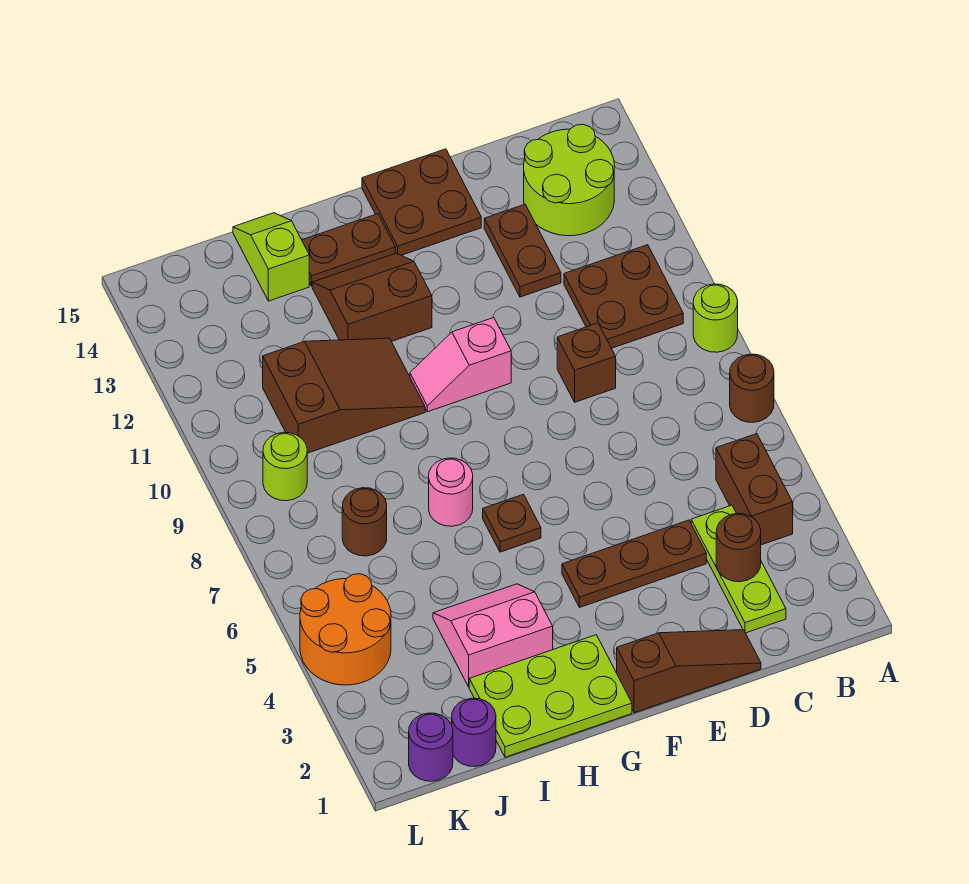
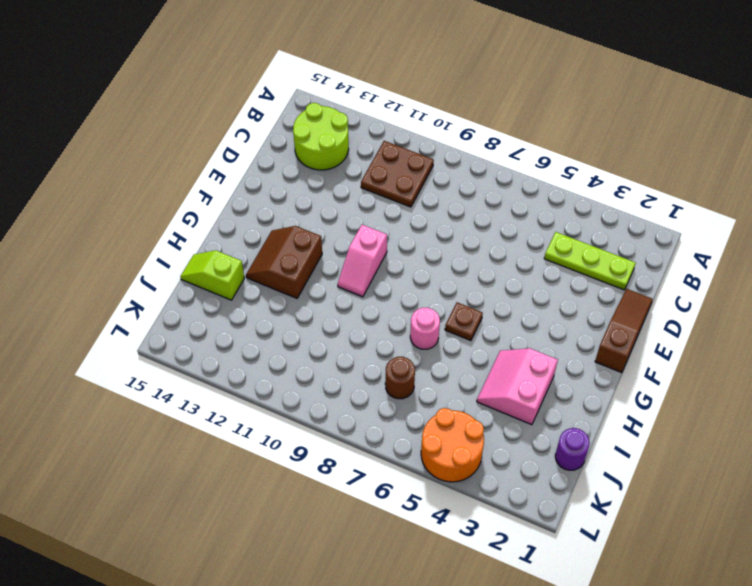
none -> brown round brick A7 level 1
none -> lime round brick A9 level 1
none -> brown brick B4:B5 level 1

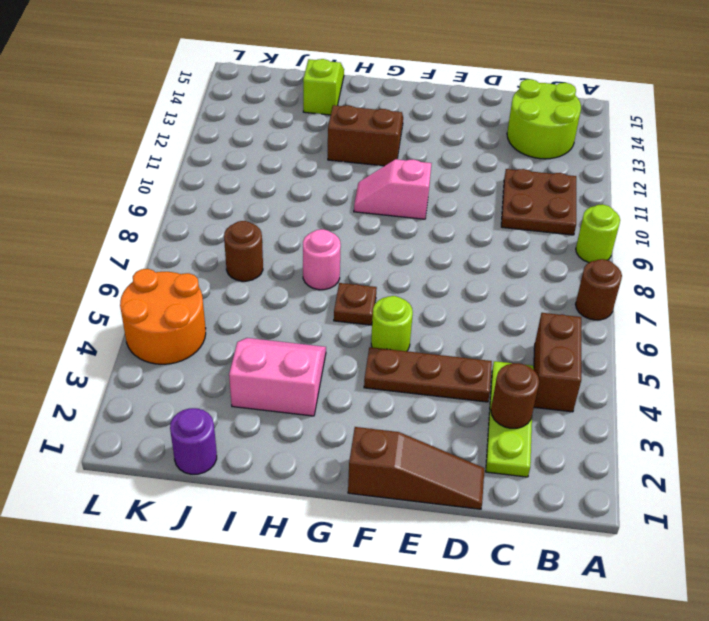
lime round brick F5 level 1 -> lime round brick K9 level 1
none -> brown brick D9 level 1
none -> brown plate D12:D13 level 1
none -> brown plate E14:F15 level 1

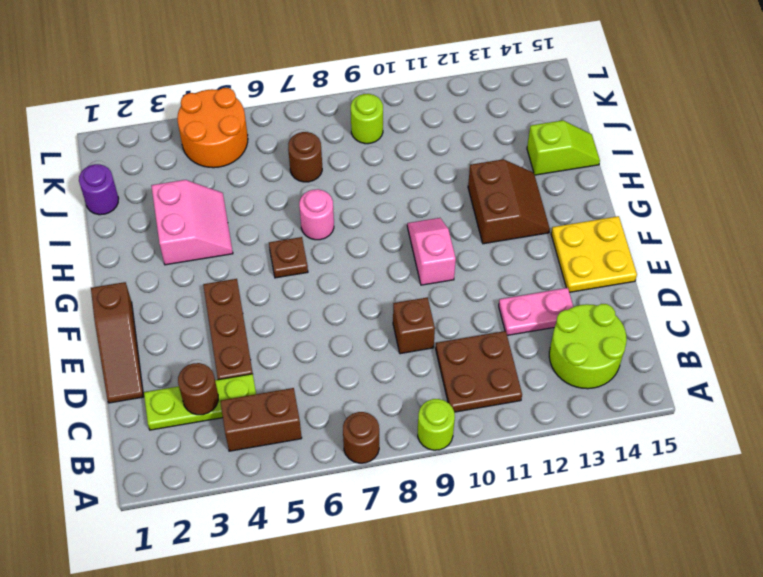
pink plate D12:D13 level 1 -> brown plate D12:D13 level 1
yellow plate E14:F15 level 1 -> brown plate E14:F15 level 1
none -> lime plate G1:I2 level 1
none -> brown plate G14:H14 level 1
none -> brown slope H10:J11 level 1 top J

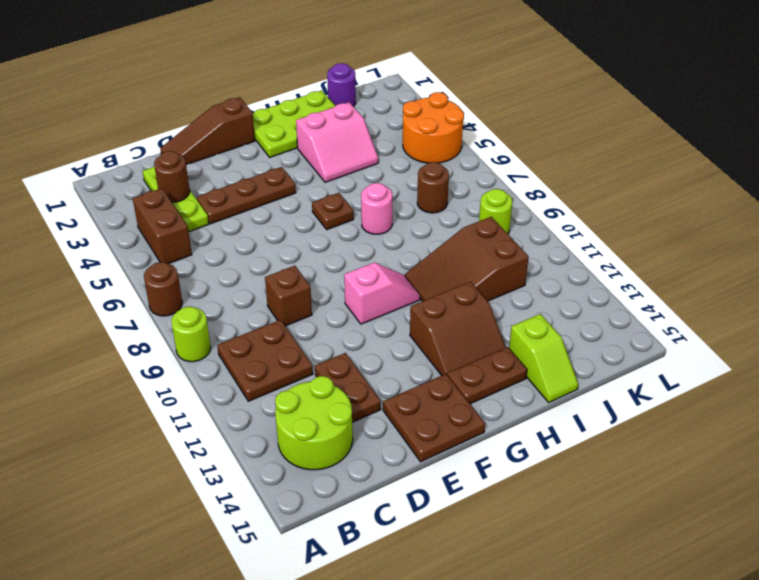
none -> purple round brick K1 level 1

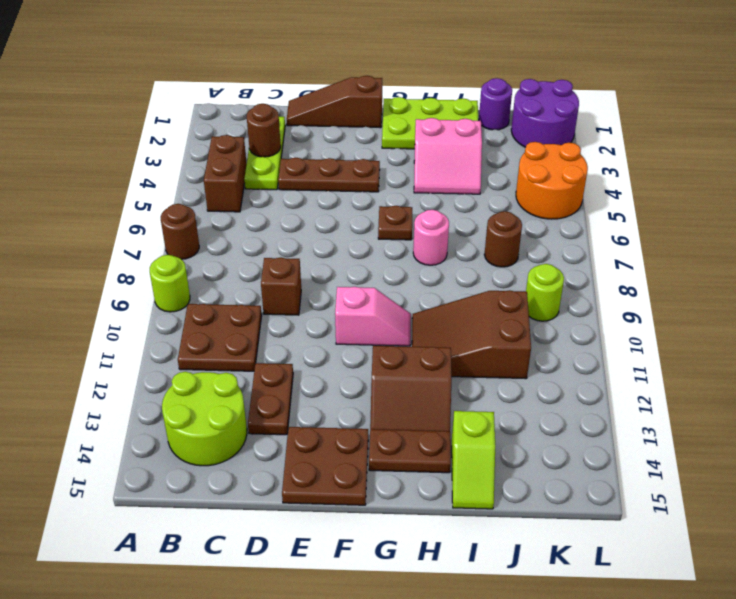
purple round brick K1:L2 level 1 -> purple round brick K1 level 1

